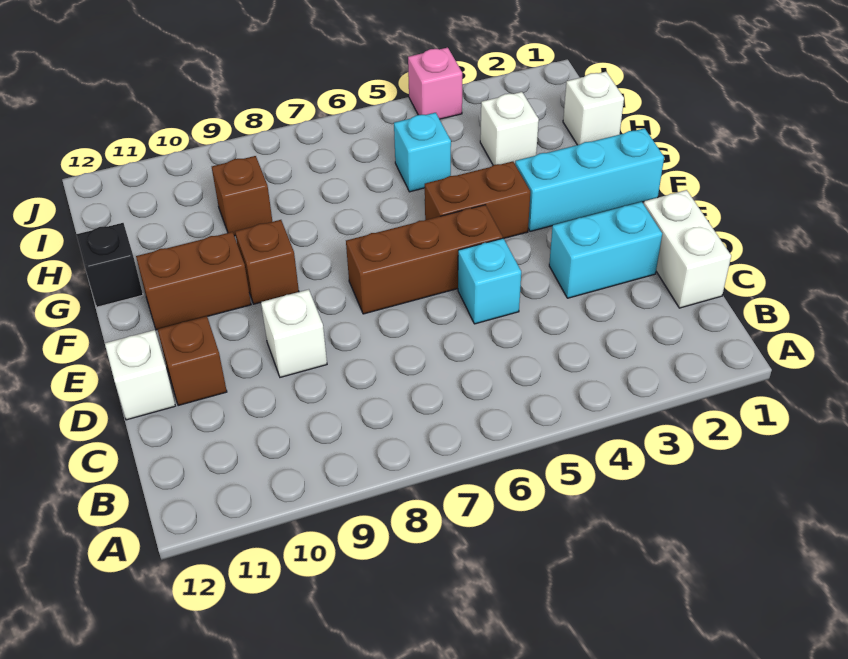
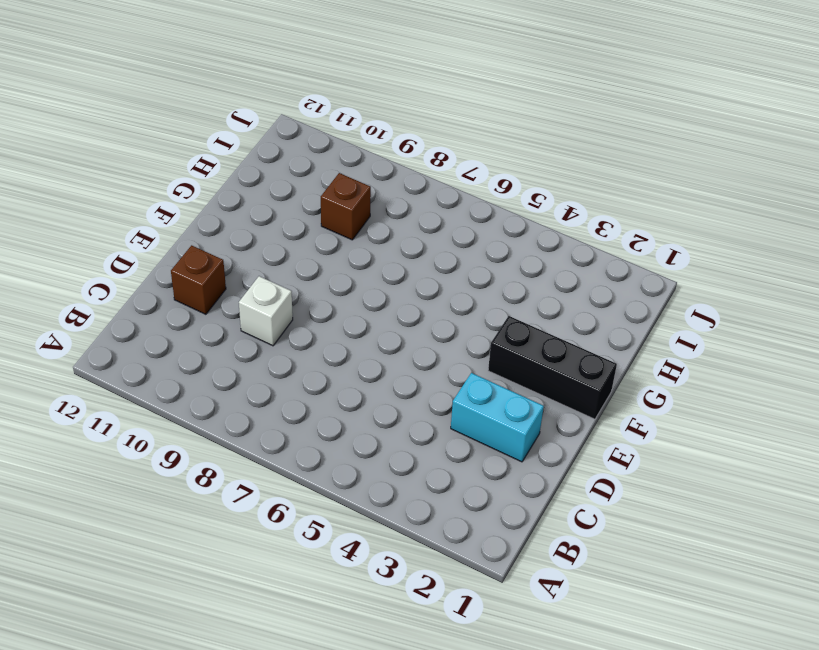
black brick F1:F3 level 1 -> cyan brick F1:F3 level 1
none -> white brick C1:D1 level 1
none -> cyan brick D5 level 1
none -> white brick D12 level 1

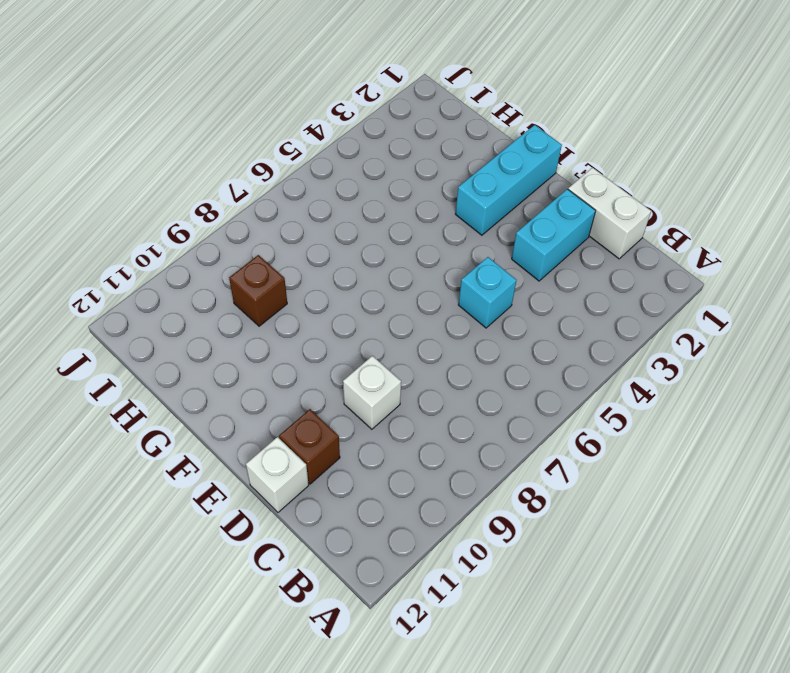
none -> brown brick E5:E7 level 1
none -> brown brick F4:F5 level 1
none -> brown brick F9 level 1

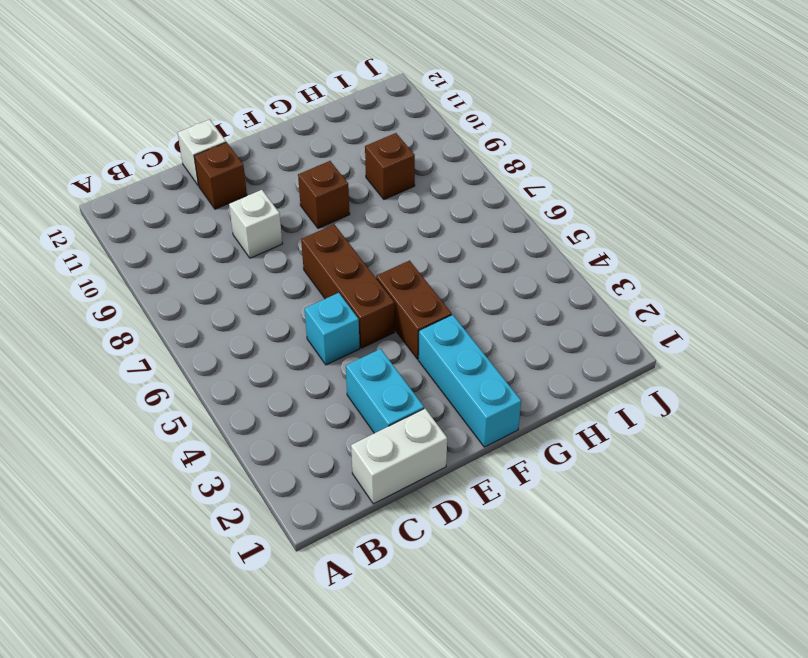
none -> brown brick F10:F11 level 1
none -> black brick G12 level 1
none -> white brick H1 level 1

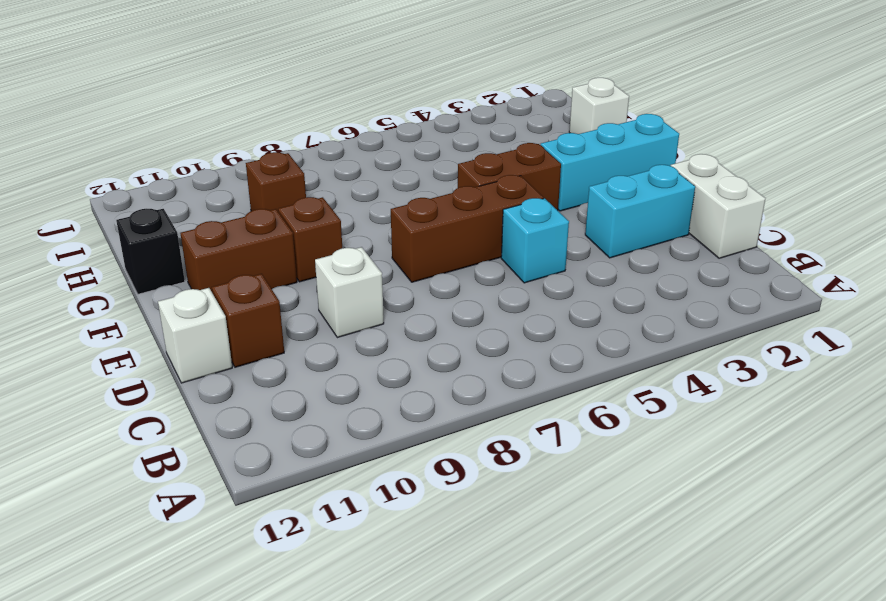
none -> white brick H3 level 1
none -> cyan brick H5 level 1
none -> pink brick J4 level 1

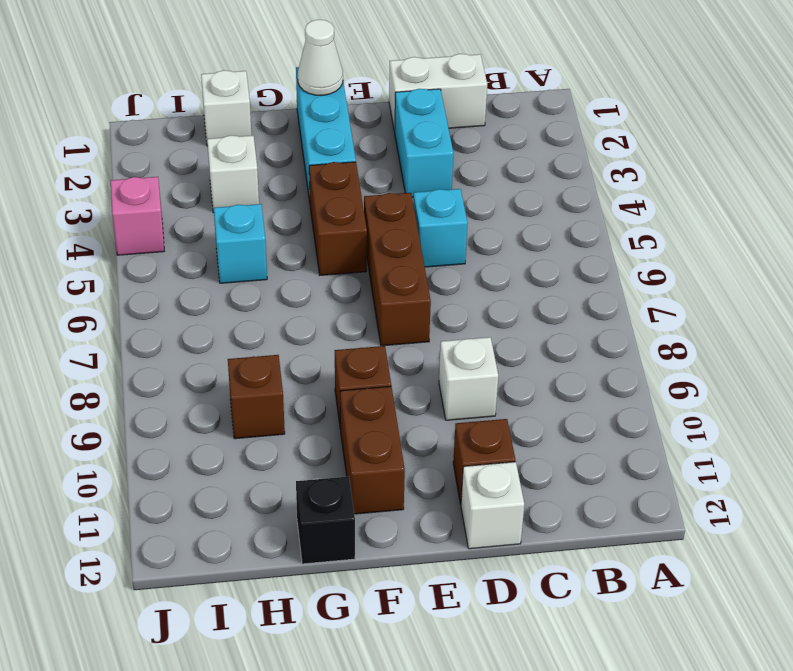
white cone F1 level 2 -> none

